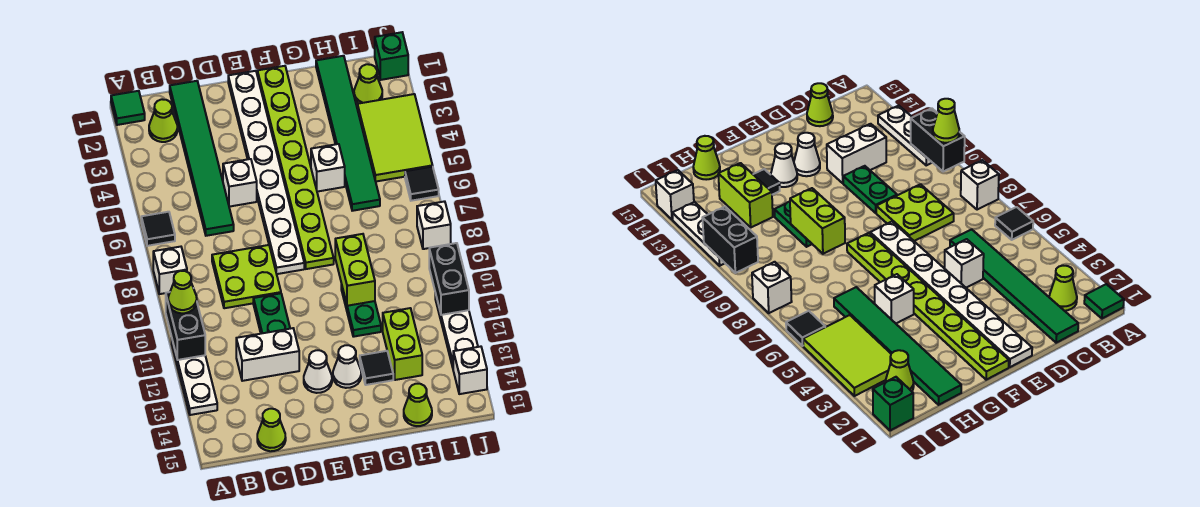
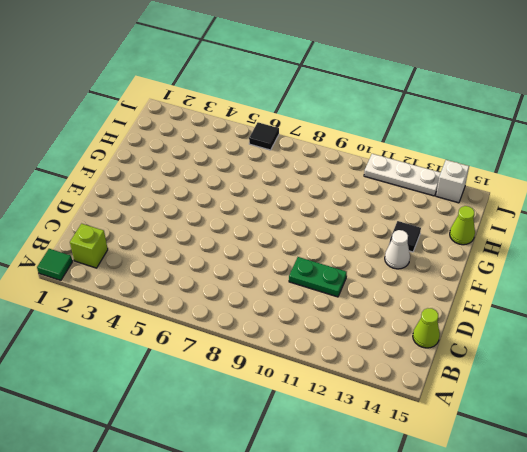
lime brick B2 level 1 -> lime cone B2 level 1
none -> black tile A6 level 1
none -> white brick A8 level 1
none -> white plate A11:A13 level 1
none -> green tile C1:C6 level 1

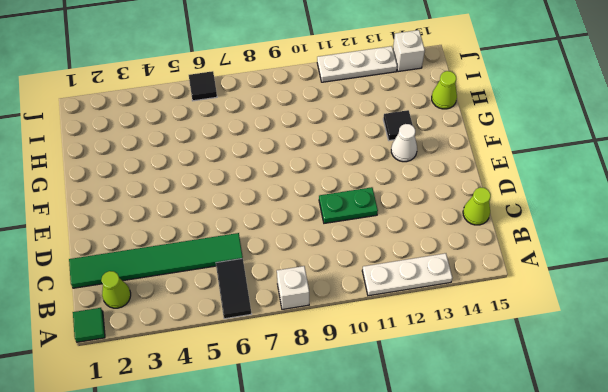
black tile A6:B6 level 1 -> black tile A6 level 1
none -> lime plate C8:D9 level 1
none -> white brick C12:D12 level 1
none -> white brick D5 level 1
none -> white plate E1:E8 level 1

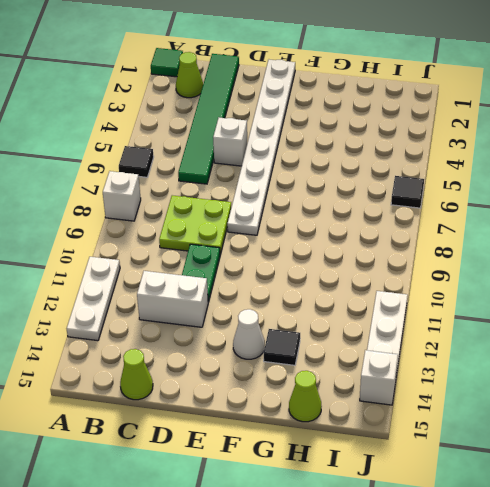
none -> white cone E13 level 1
none -> lime plate F1:F8 level 1
none -> white brick G5 level 1
none -> green plate G10:G11 level 1

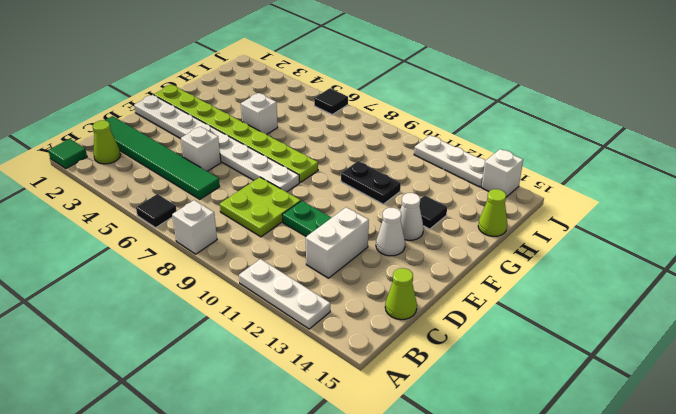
black plate G10:G11 level 1 -> green plate G10:G11 level 1
none -> green tile H1:H6 level 1
none -> lime brick H12:H13 level 1
none -> lime cone I2 level 1
none -> lime tile I3:J5 level 1

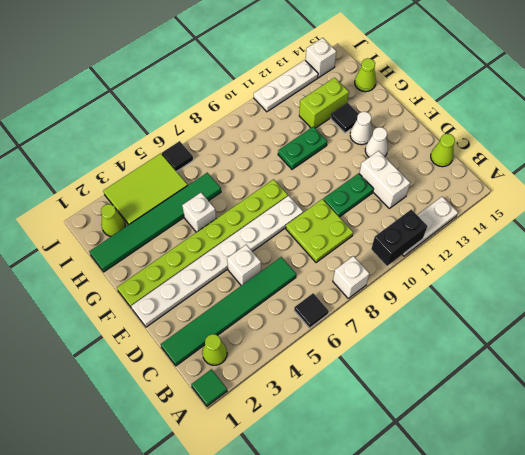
none -> green brick J1 level 1
none -> white brick J8 level 1
none -> lime brick G9:G10 level 2
none -> black brick J10:J11 level 2

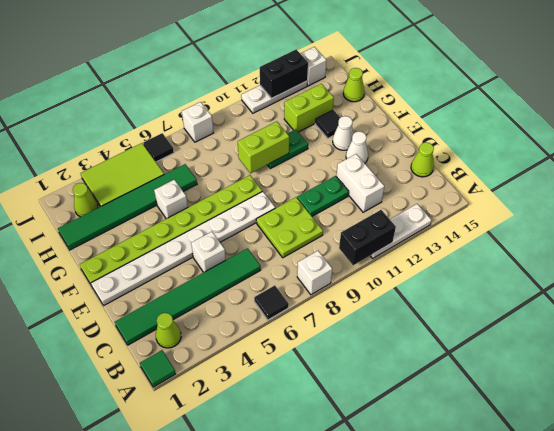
black brick J12:J13 level 2 -> black brick J10:J11 level 2
none -> green brick J1 level 1
none -> lime cone A10 level 3

